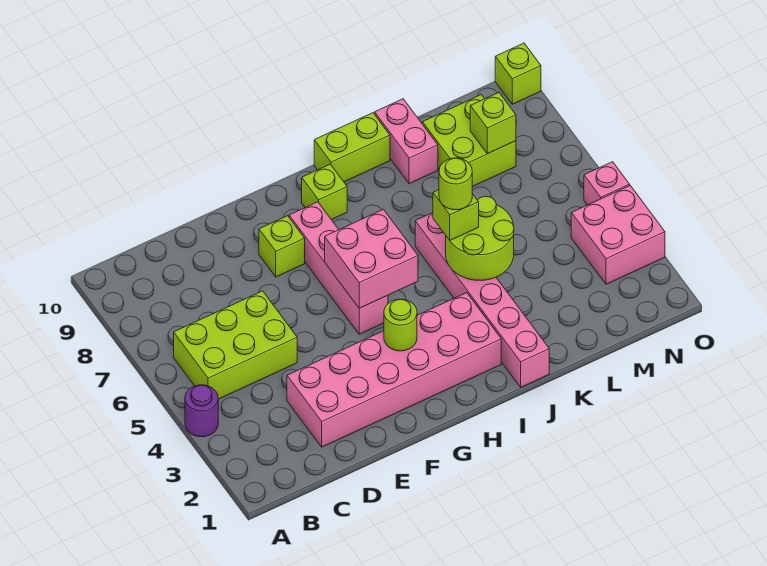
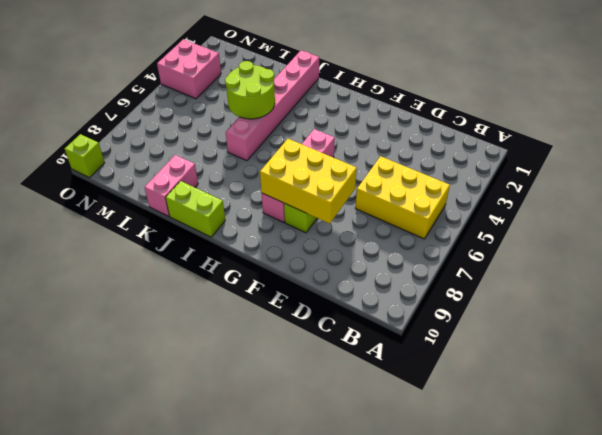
yellow brick B5:D6 level 1 -> lime brick B5:D6 level 1
yellow brick E7:G8 level 2 -> none
none -> purple round brick A4 level 1
none -> pink brick D2:I3 level 1
none -> lime brick H9 level 1

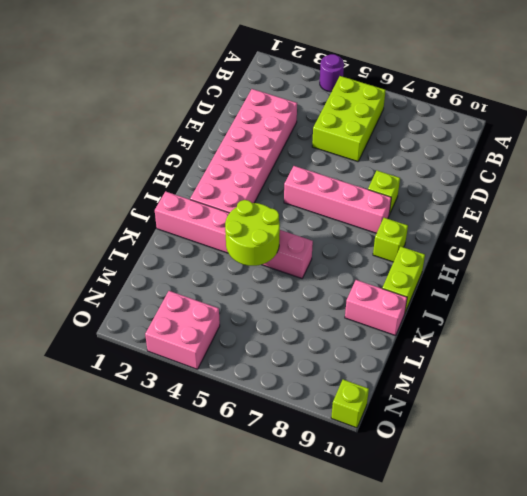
none -> lime brick L8:M9 level 1
none -> pink brick O5 level 1
none -> lime round brick G3 level 2

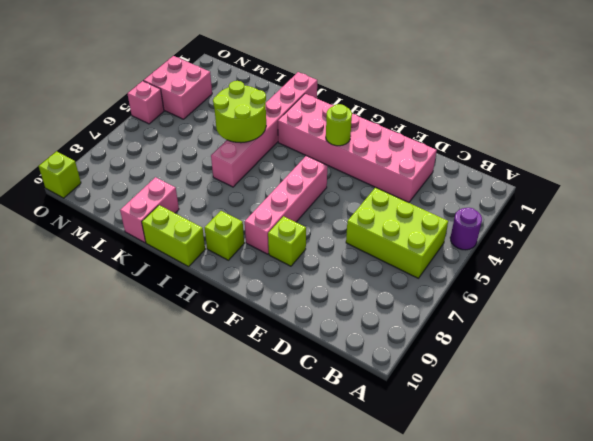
none -> lime brick L8:M9 level 1
none -> pink brick G5:H6 level 2
none -> lime brick M8 level 2

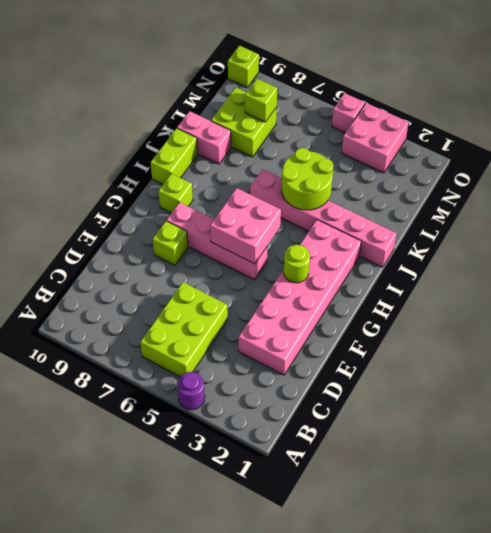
none -> lime brick J5 level 3
none -> lime round brick J5 level 4

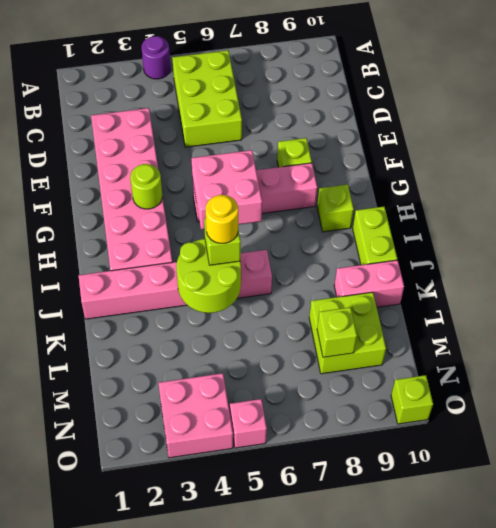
yellow round brick J5 level 4 -> lime round brick J5 level 4

